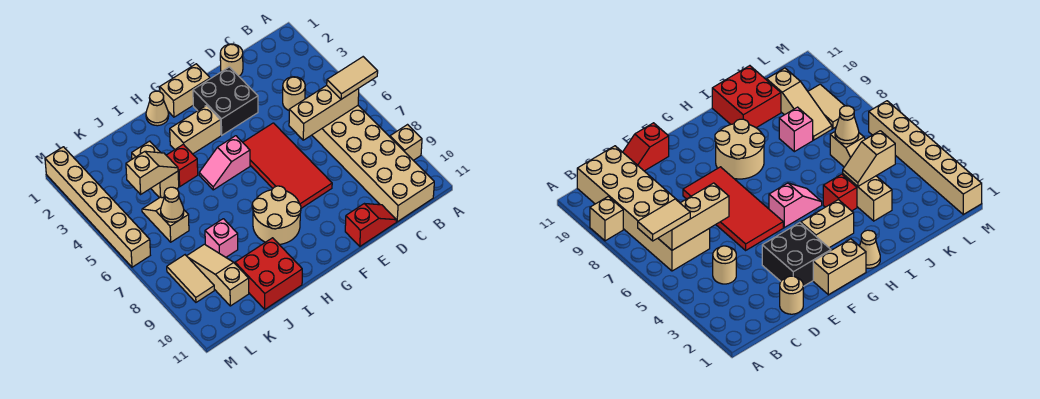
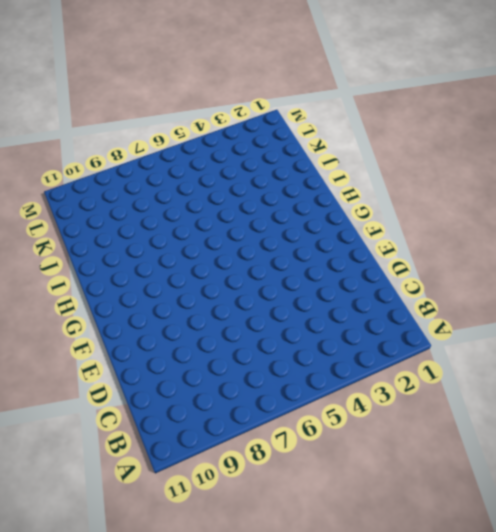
none -> tan brick A9 level 1
none -> tan brick B6:C11 level 1
none -> tan round brick C4 level 1

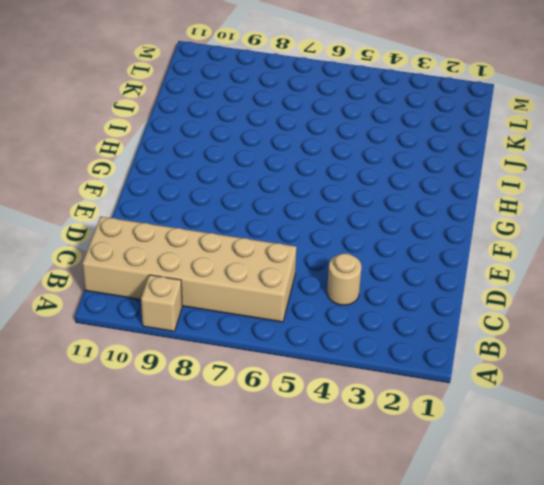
none -> tan round brick D1 level 1
none -> red slope D11:E11 level 1 top E
none -> black brick E2:F3 level 1

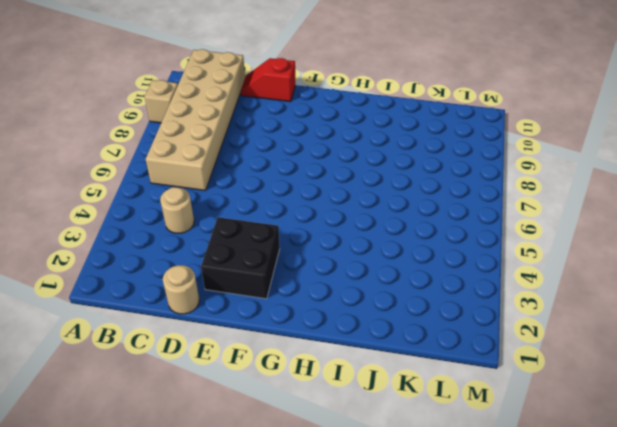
none -> red tile E5:F8 level 1
none -> tan brick F1:G1 level 1
none -> tan brick G3:H3 level 1

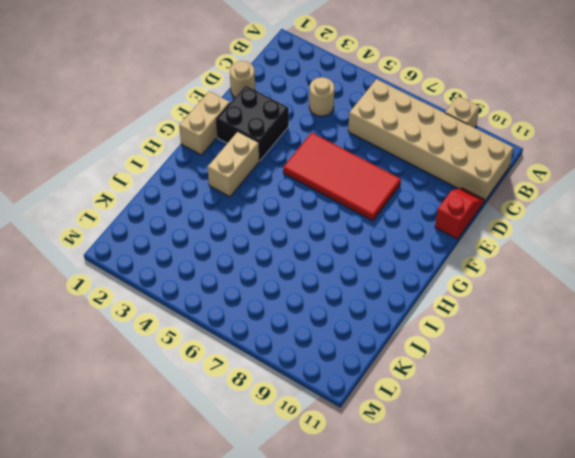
none -> pink slope G5:H5 level 1 top G
none -> tan round brick G8:H9 level 1
none -> tan cone H1 level 1

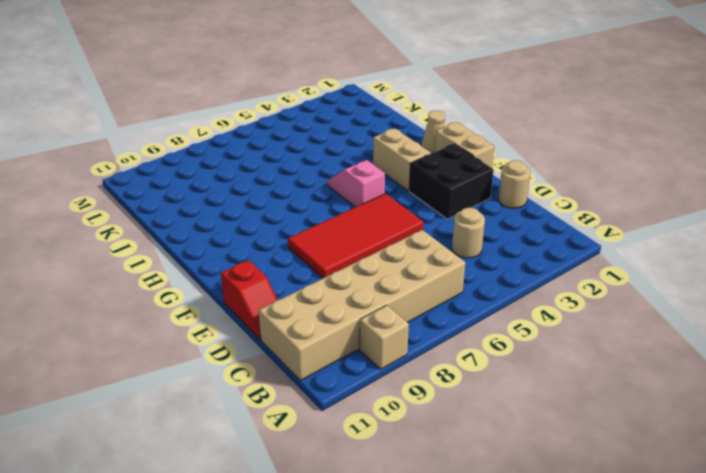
none -> tan round brick G8:H9 level 1
none -> red brick I4 level 1
none -> red brick I10:J11 level 1

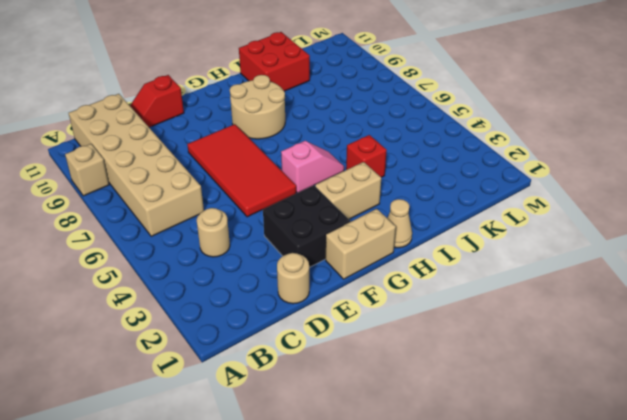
none -> tan brick J3:J4 level 1
none -> pink brick J8 level 1
none -> tan slope K5:K6 level 1 top 6

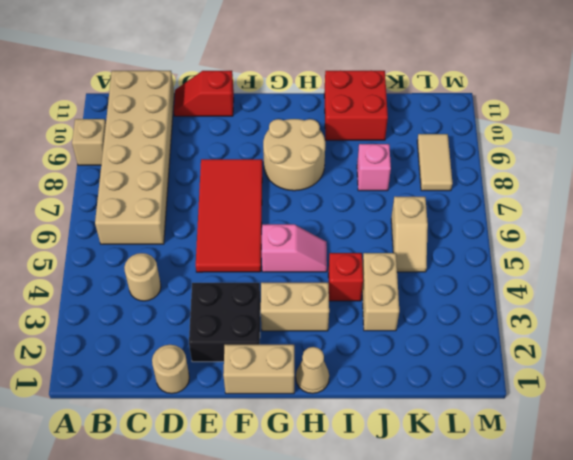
none -> tan slope K8:K10 level 1 top 10
none -> tan brick M1:M6 level 1
none -> tan brick B6:D6 level 2

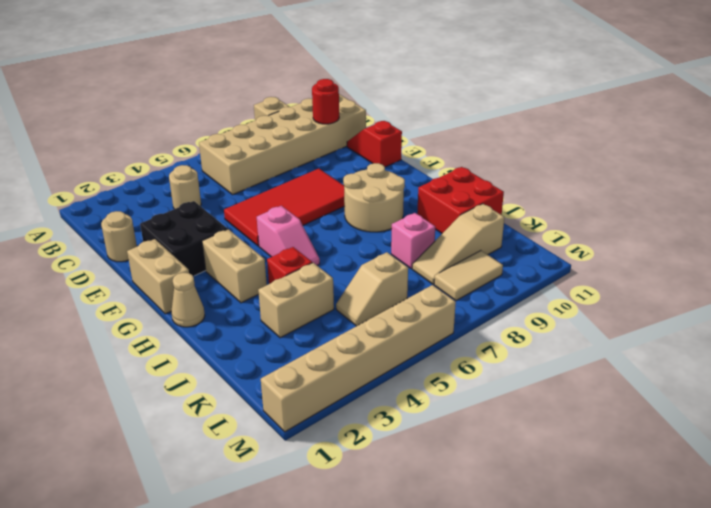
red round brick C10 level 2 -> none
none -> tan brick B6:D6 level 2
none -> tan slope J4:K4 level 2 top K
none -> tan cone K6 level 2

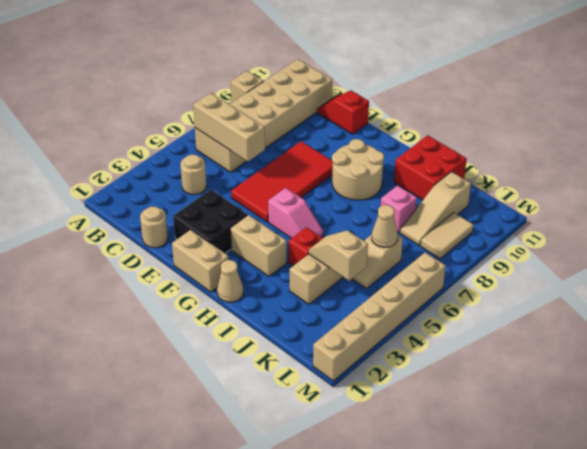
none -> tan tile A6:B6 level 3

